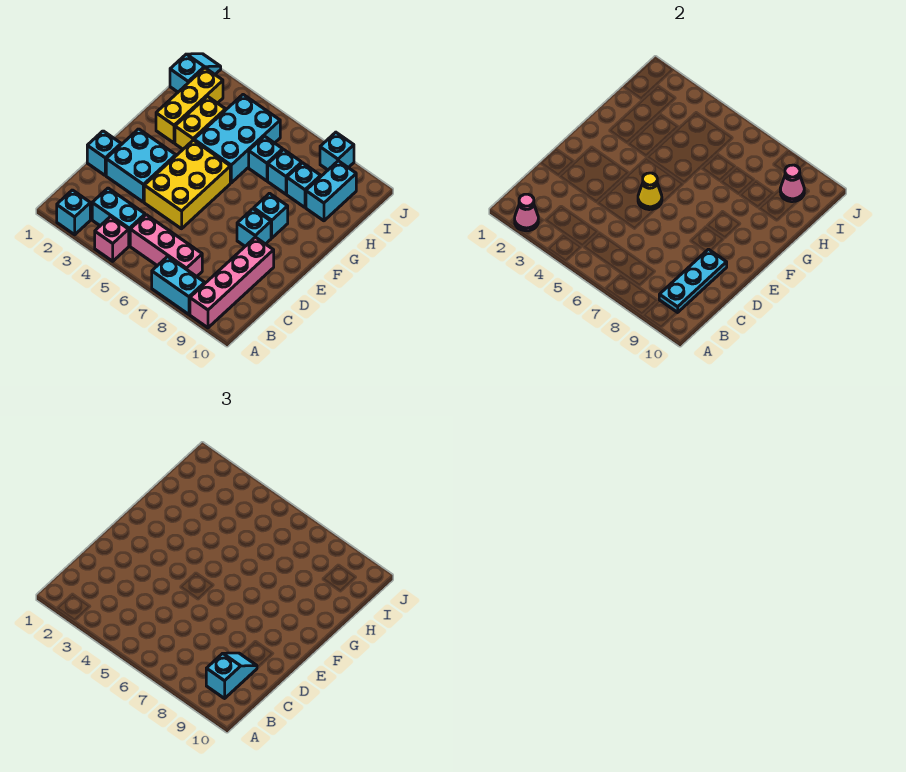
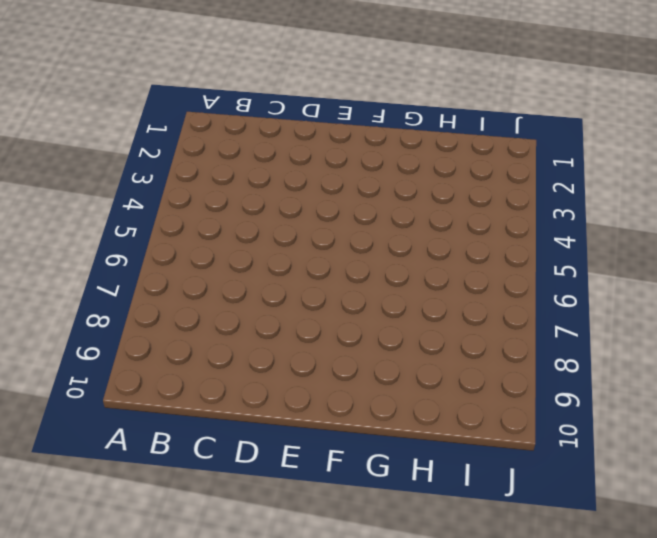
none -> cyan brick A2 level 1
none -> pink brick A4 level 1
none -> cyan brick A7:A8 level 1

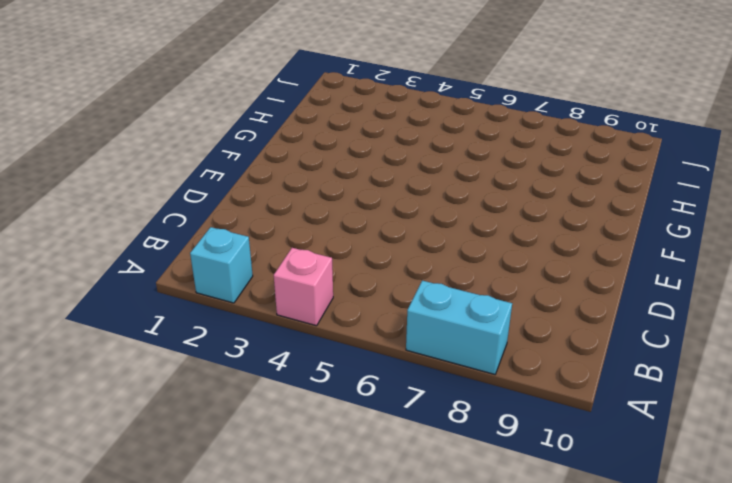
none -> pink brick A9:D9 level 1
none -> cyan brick B3:B4 level 1
none -> pink brick B5:B7 level 1

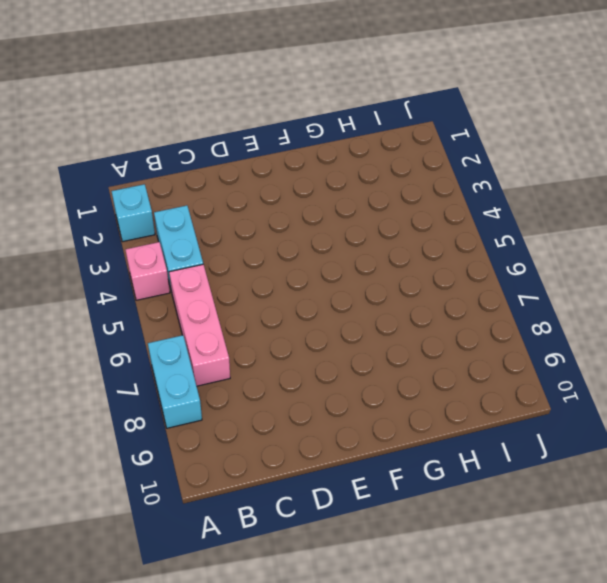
none -> pink brick A9:D9 level 1
none -> cyan brick D1 level 1
none -> cyan brick D2:E3 level 1

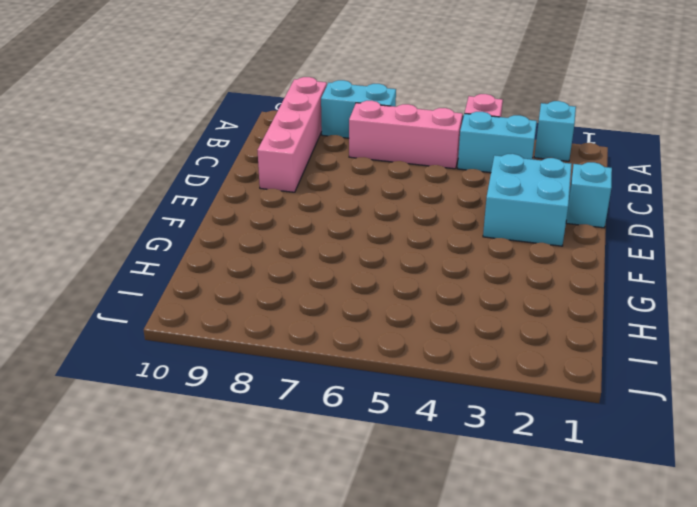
none -> yellow brick D4:F5 level 1
none -> cyan brick E8 level 1
none -> cyan brick F8 level 1

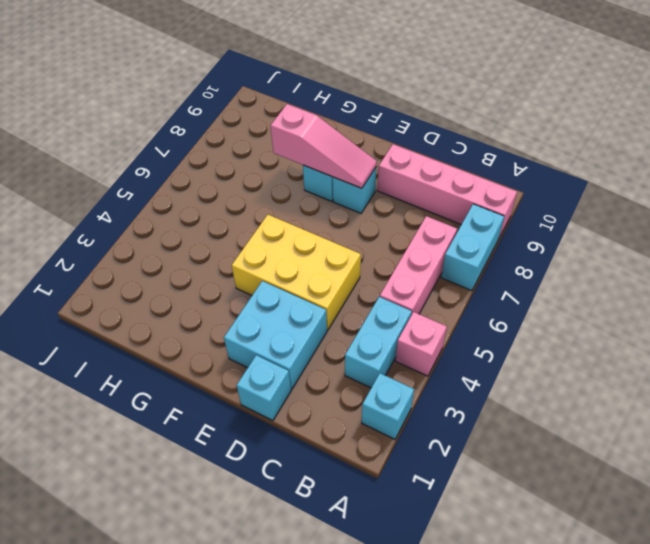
pink slope E8:G8 level 2 top G -> none
none -> yellow brick G2:I2 level 1
none -> yellow brick G3:H3 level 1
none -> cyan brick G4:I5 level 1

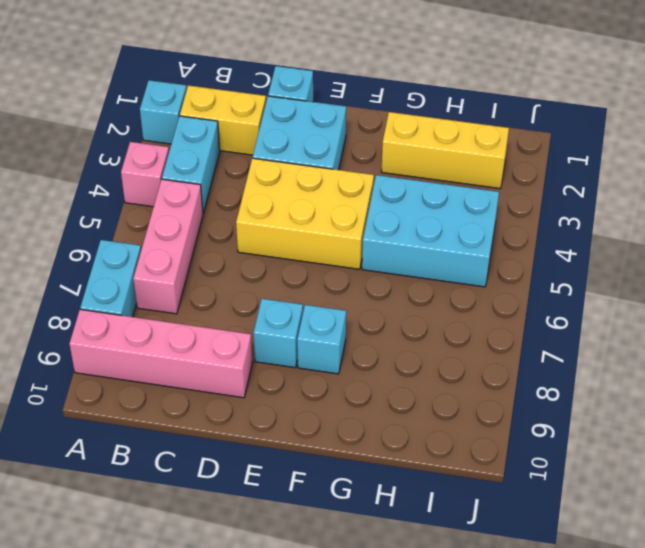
yellow brick B2:C2 level 1 -> yellow brick G3:H3 level 1
none -> cyan brick H6 level 1
none -> cyan brick H7 level 1
none -> cyan brick H8 level 1

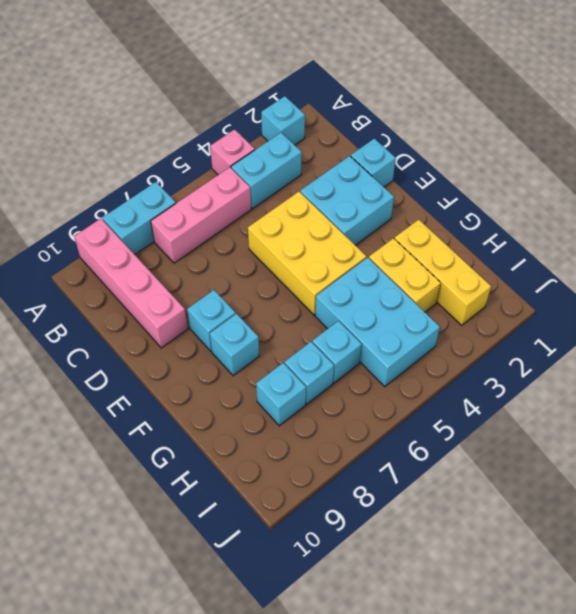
none -> cyan brick H9:I9 level 1
none -> cyan slope I1:J1 level 1 top I
none -> cyan brick J8 level 1

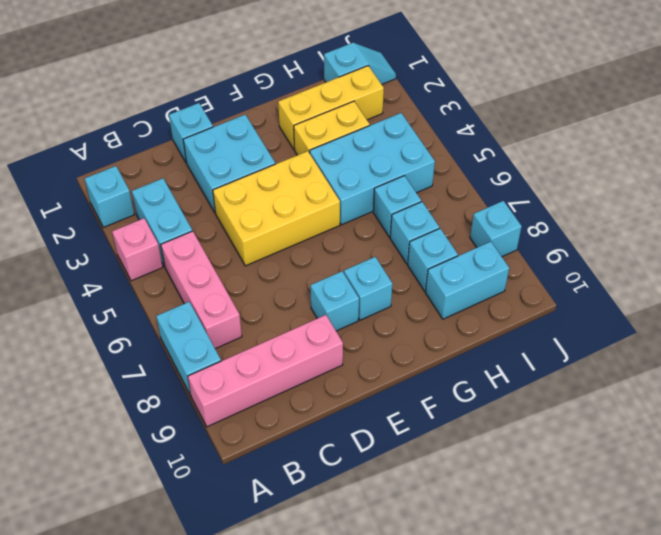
none -> pink cone A2 level 2
none -> cyan plate B9:D9 level 2
none -> yellow cone E5 level 2

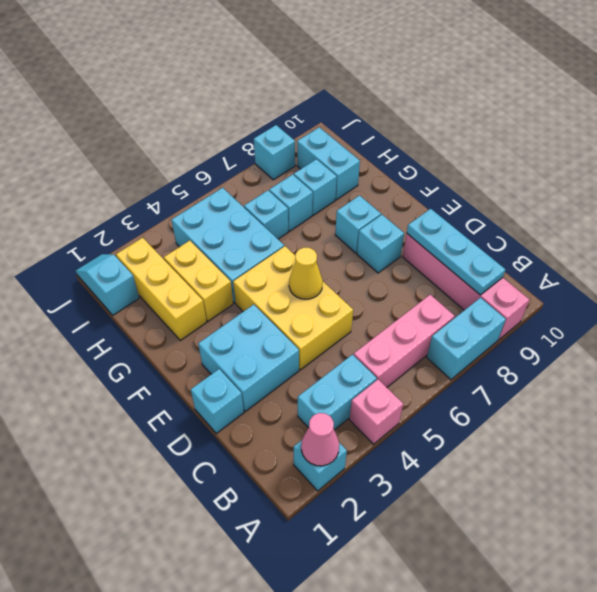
none -> pink cone I9 level 2
none -> cyan slope B9:C9 level 3 top B

